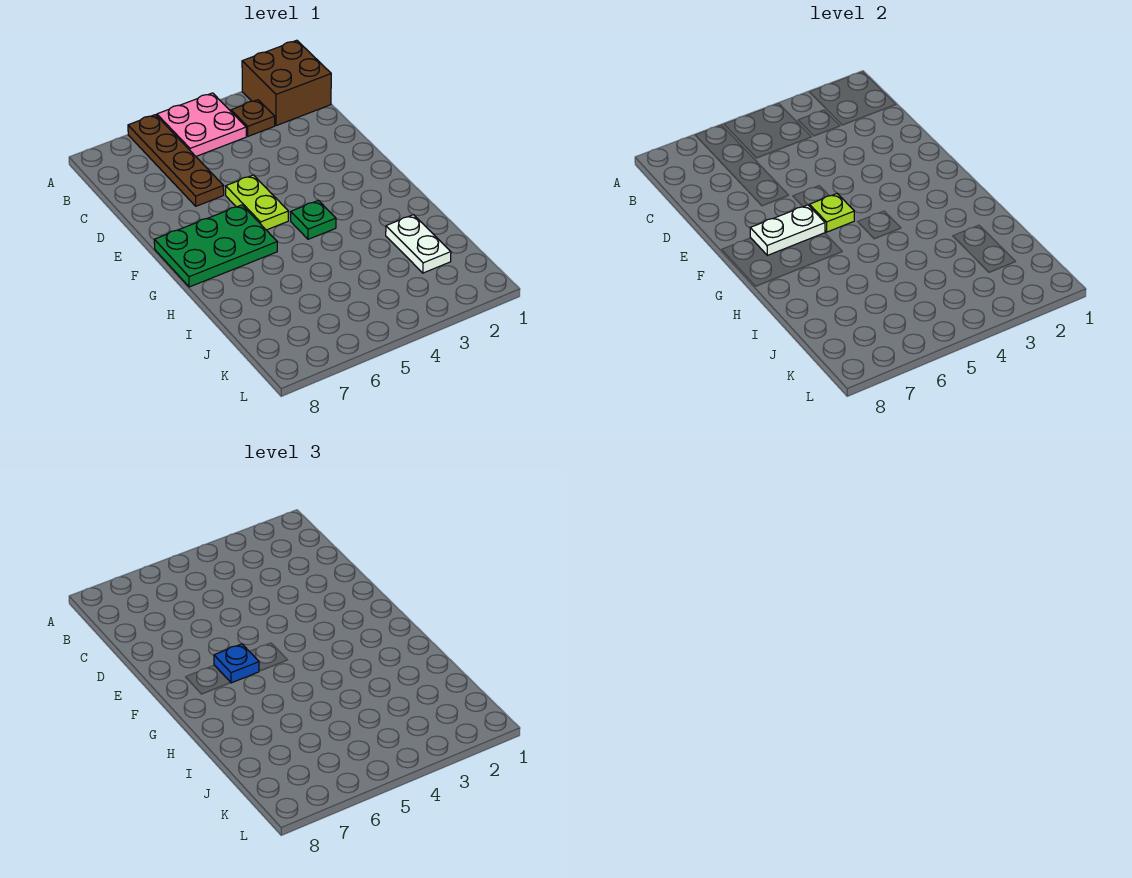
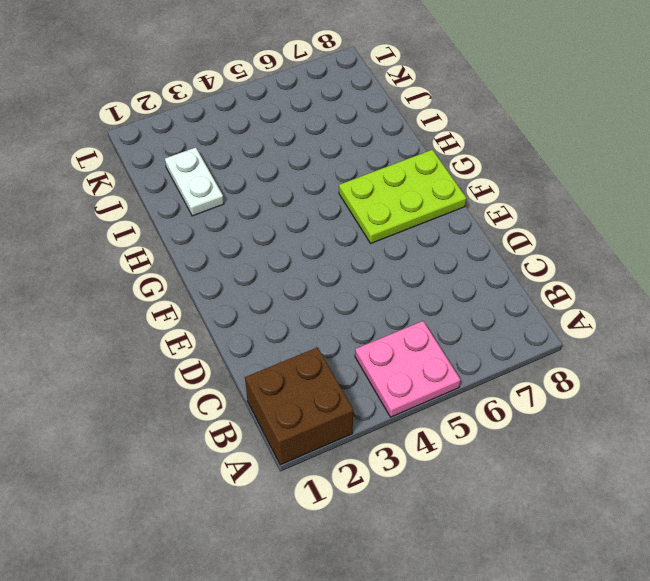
lime plate F6:G8 level 1 -> green plate F6:G8 level 1
none -> brown plate A6:D6 level 1
none -> brown plate B3 level 1

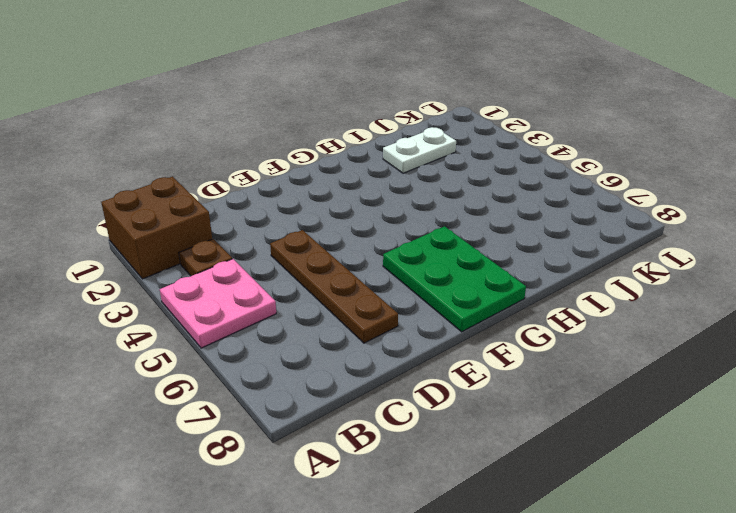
brown plate D4:D7 level 1 -> brown plate A6:D6 level 1
none -> lime plate E5:F5 level 1
none -> green plate G4 level 1

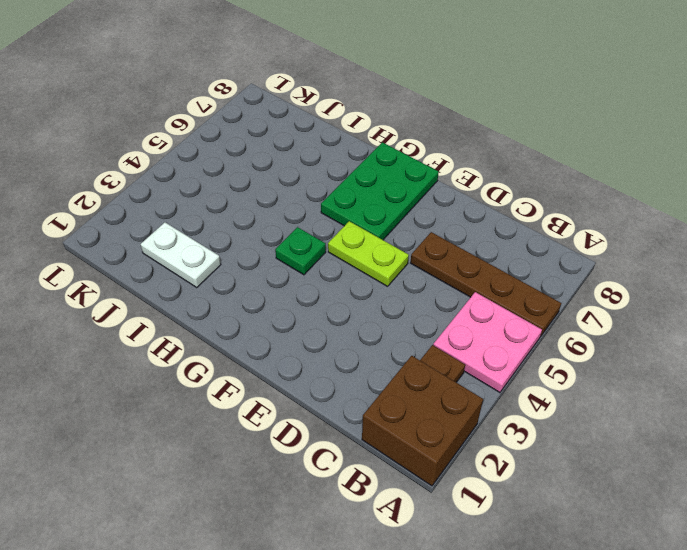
none -> lime plate F5 level 2
none -> white plate F6:F7 level 2

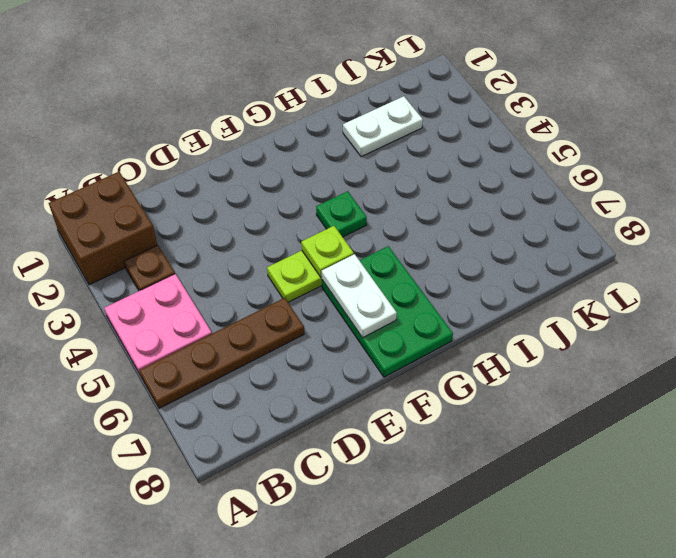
none -> blue plate F6 level 3

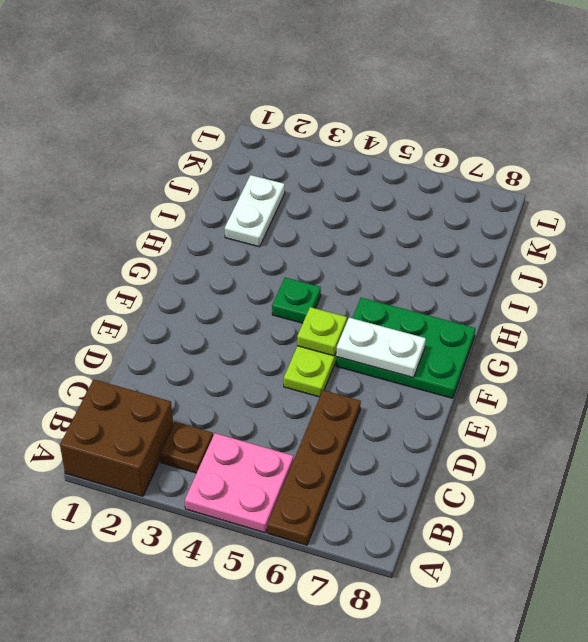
none -> blue plate F6 level 3

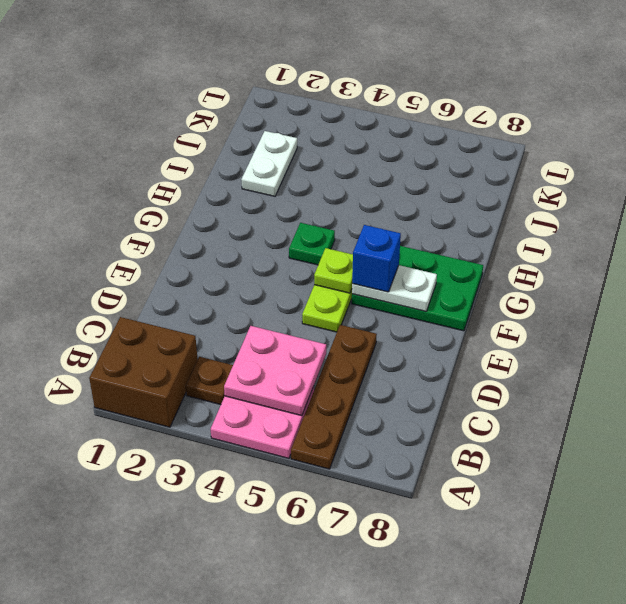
pink plate B4:C5 level 2 -> none
blue brick F6 level 3 -> blue plate F6 level 3

